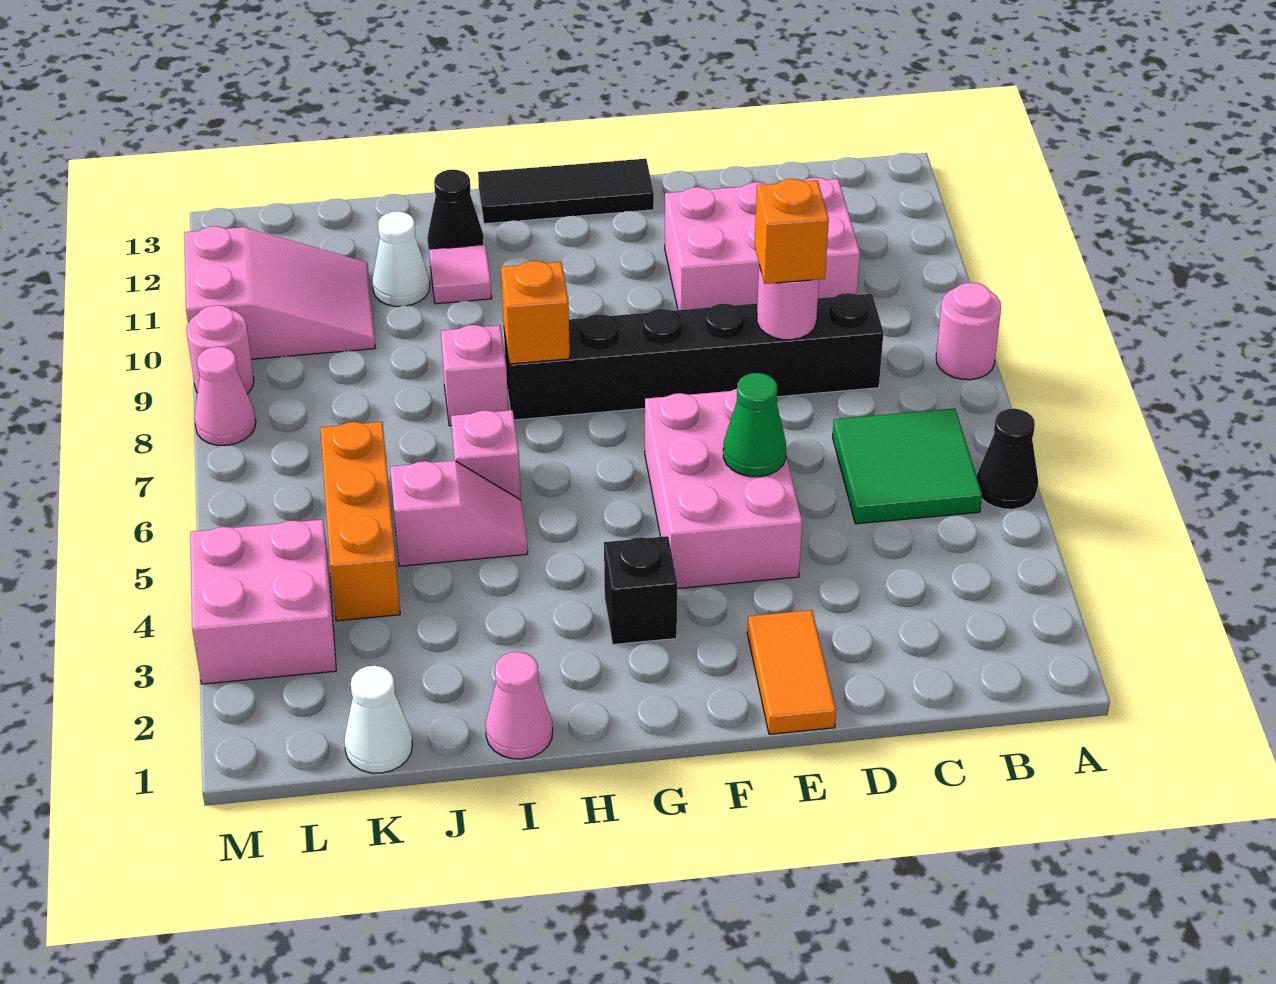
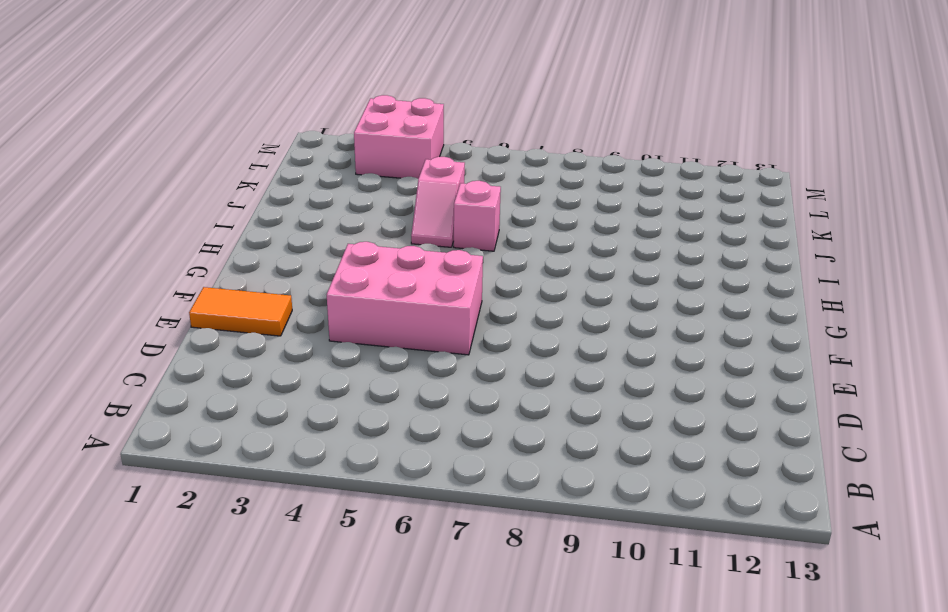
none -> black cone A5 level 1
none -> pink round brick A8 level 1
none -> green tile B5:C6 level 1

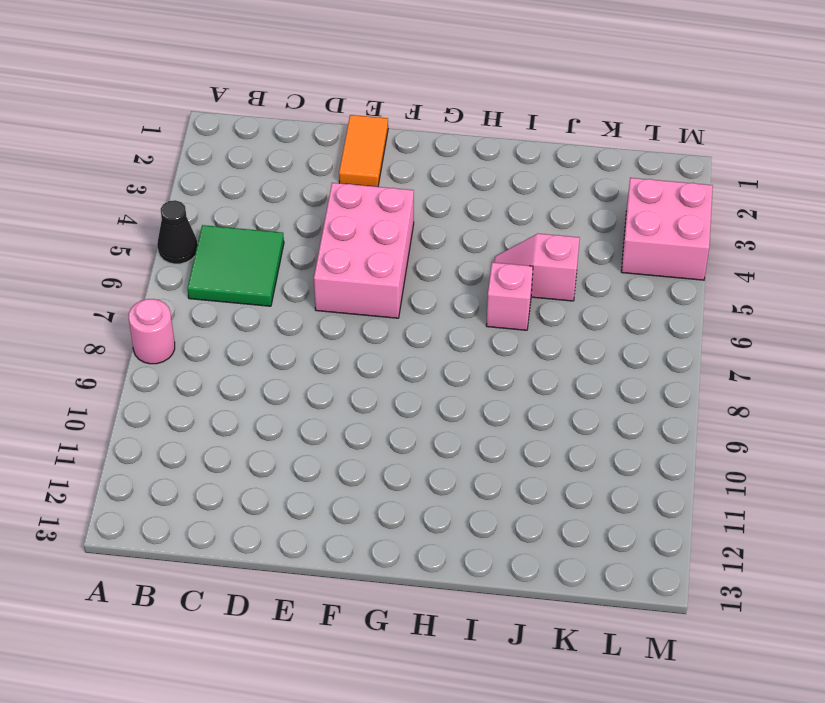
none -> black brick C8:H8 level 1
none -> pink brick C10:E11 level 1
none -> black tile F13:H13 level 1

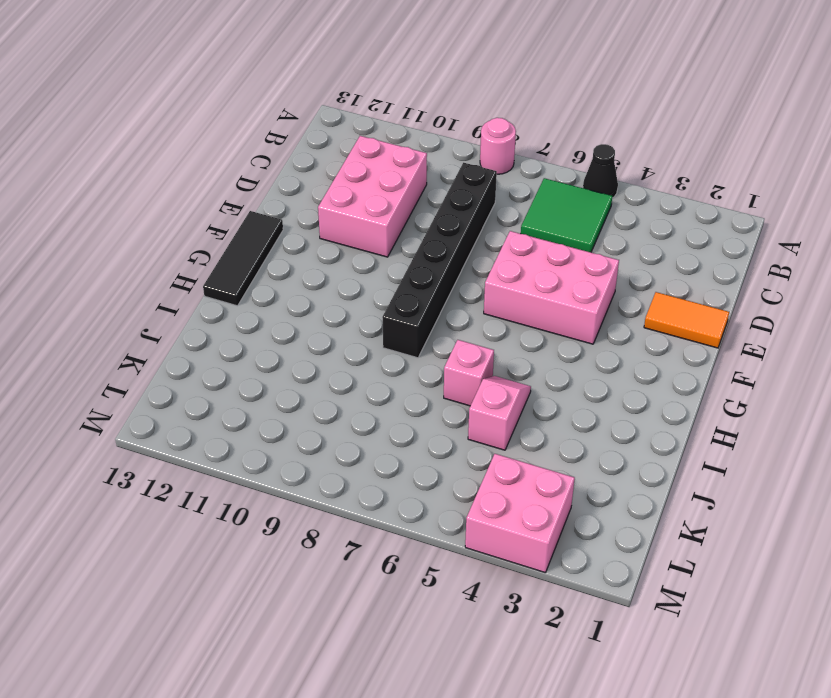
none -> black brick G3 level 1
none -> pink cone I1 level 1
none -> pink brick I8 level 1

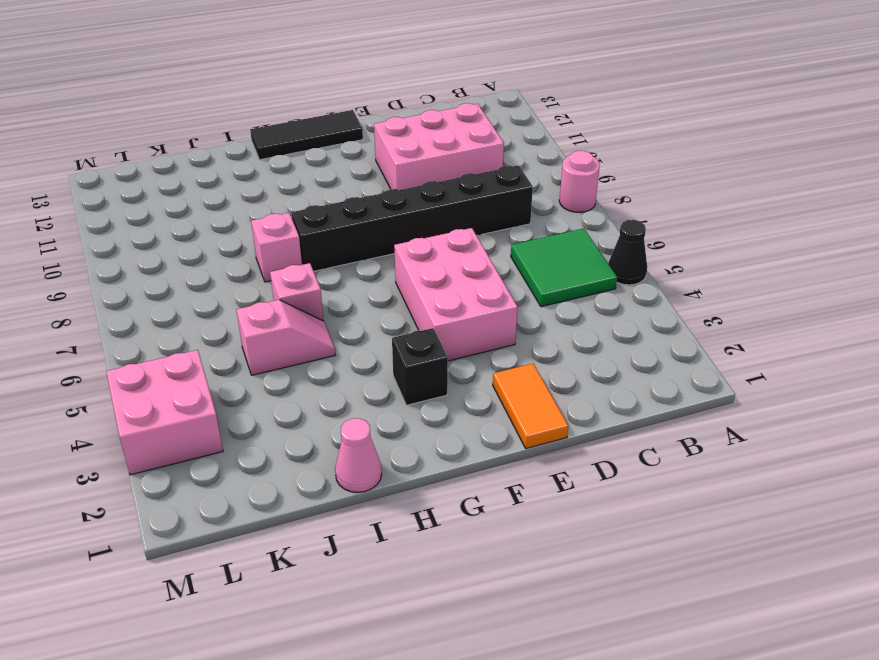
none -> pink tile I11 level 1
none -> black cone I12 level 1
none -> white cone J11 level 1

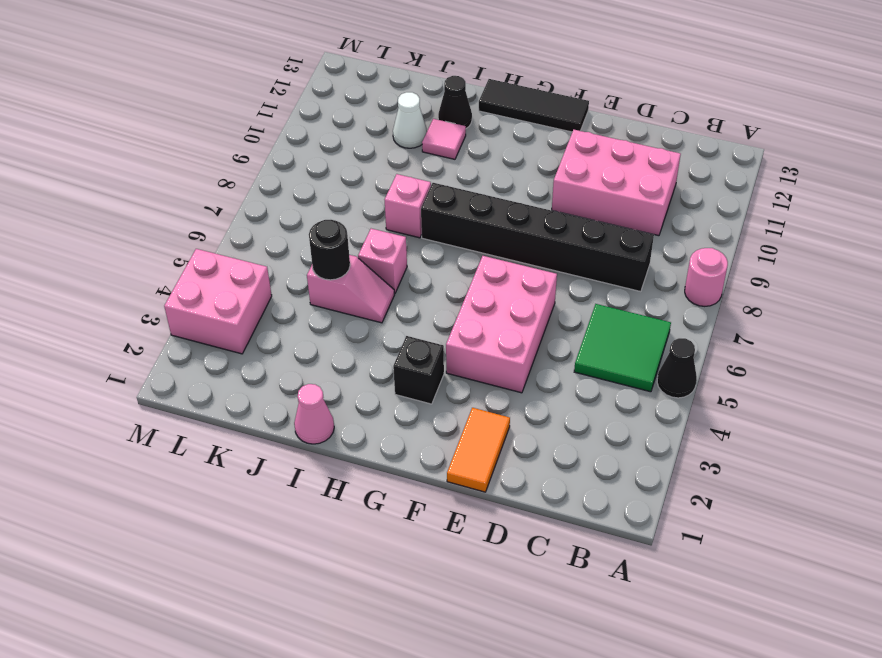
black round brick J5 level 2 -> none
none -> white cone K1 level 1
none -> orange brick K4:K6 level 1
none -> pink slope K10:M11 level 1 top M

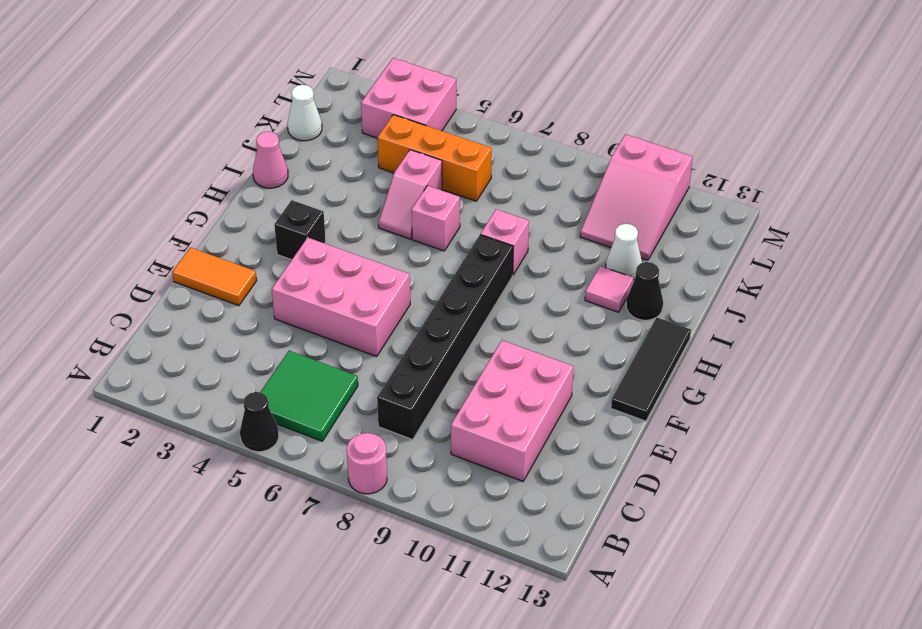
none -> pink cone M8 level 1
none -> pink round brick M9 level 1
none -> pink round brick D8 level 2

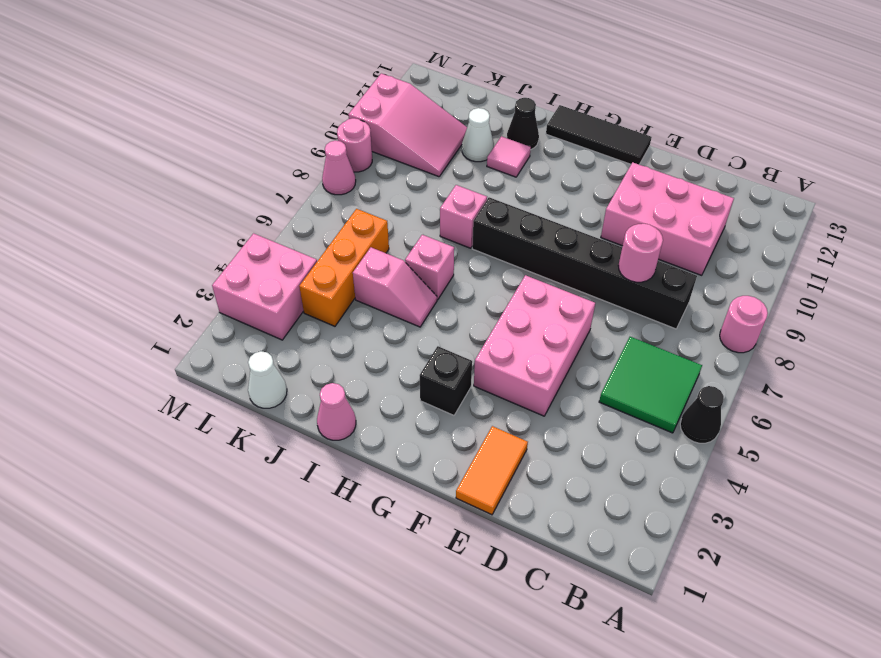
none -> green cone E5 level 2
none -> orange brick H8 level 2
none -> orange brick D8 level 3

